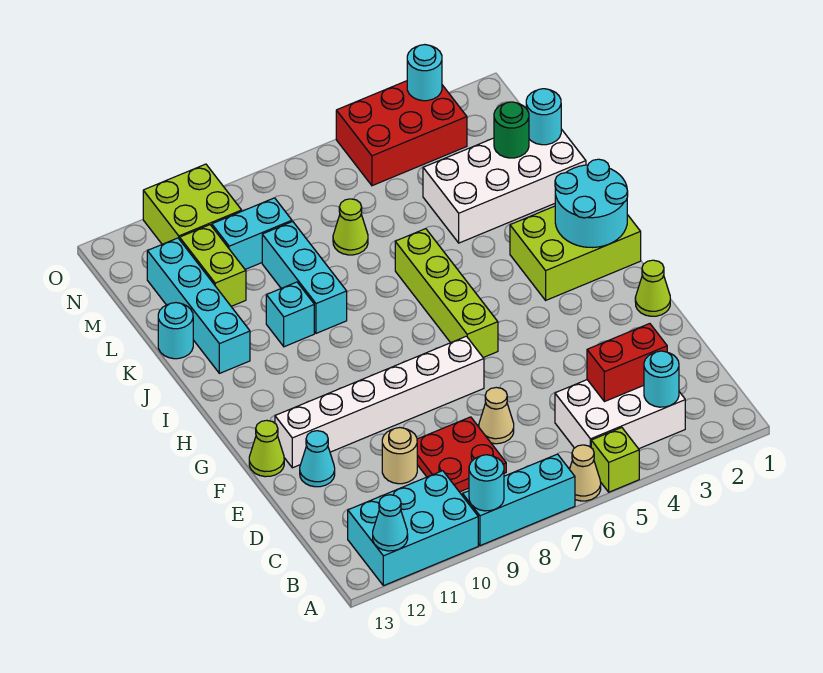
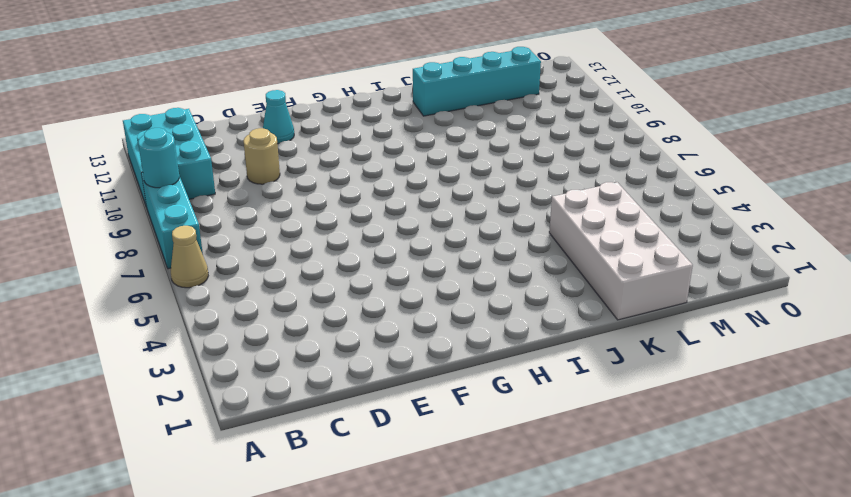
none -> lime brick A5 level 1
none -> white brick B3:C5 level 1
none -> red plate C8:D9 level 1
none -> tan cone D7 level 1

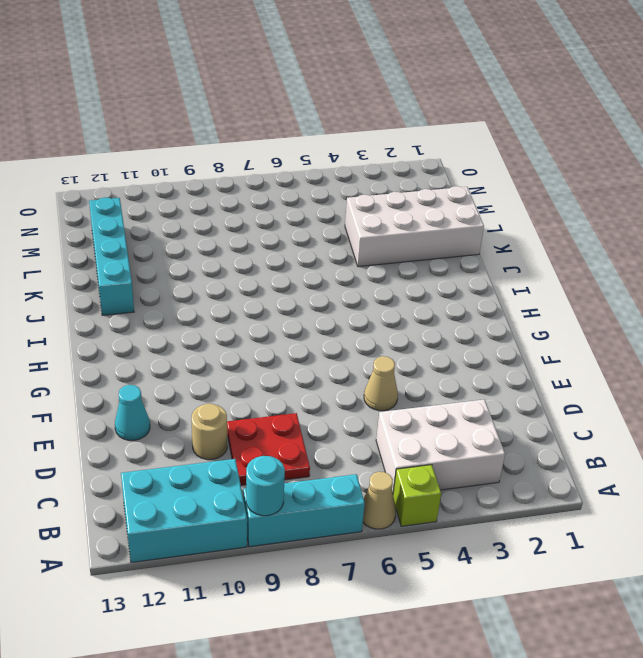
tan cone E5 level 1 -> tan cone D7 level 1
none -> lime cone F1 level 1
none -> white brick F7:F12 level 1
none -> lime cone F13 level 1
none -> lime brick G6:J6 level 1

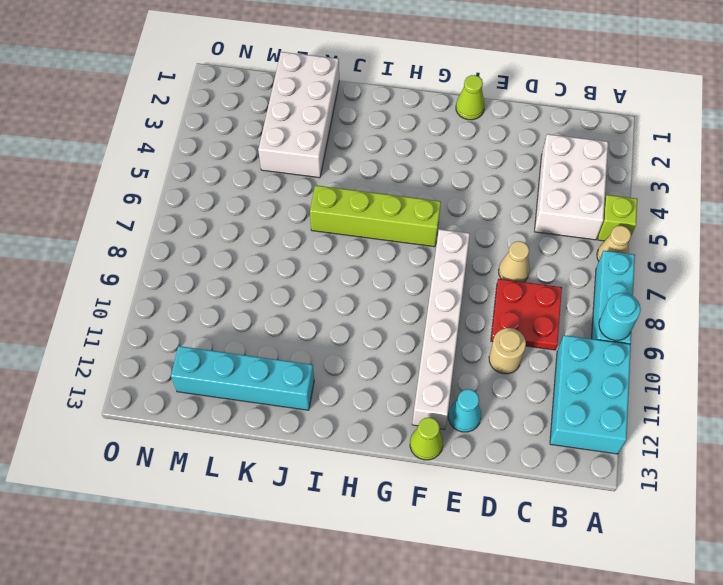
none -> lime brick H1:I3 level 1
none -> cyan brick J9:L9 level 1
none -> cyan brick J10 level 1
none -> cyan round brick K13 level 1

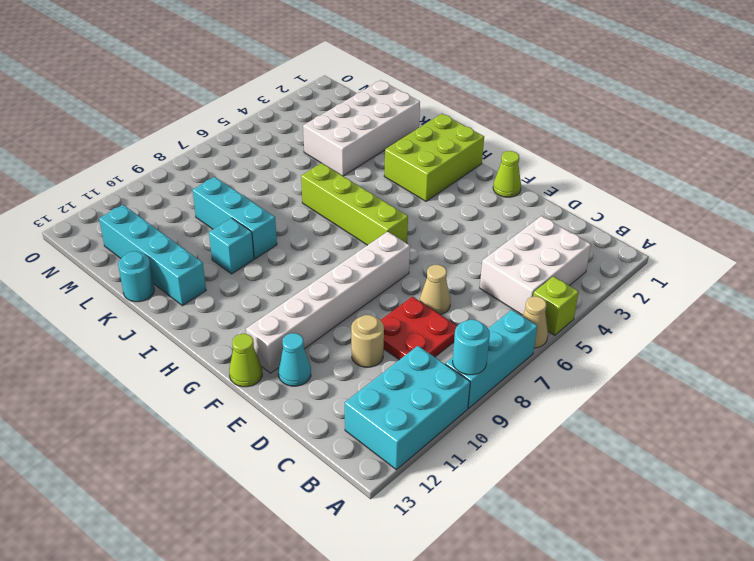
none -> lime cone L7 level 1
none -> lime brick L11:M11 level 1
none -> cyan brick M9:M10 level 1
none -> red brick N3:O5 level 1

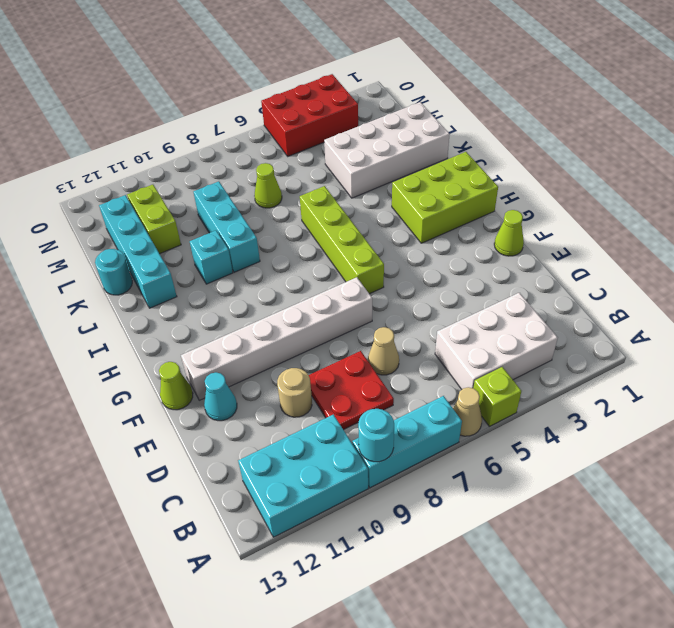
none -> cyan brick M9:M10 level 1
none -> lime brick N10:O11 level 1
none -> cyan cone A12 level 2
none -> cyan round brick B3 level 2

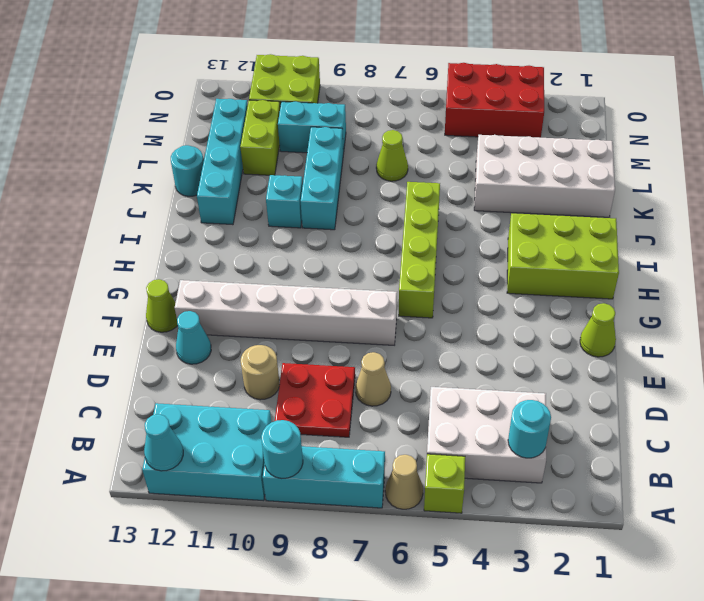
none -> red brick C3:C4 level 2
none -> cyan round brick H1:I2 level 2
none -> cyan round brick L1 level 2
none -> green round brick L2 level 2

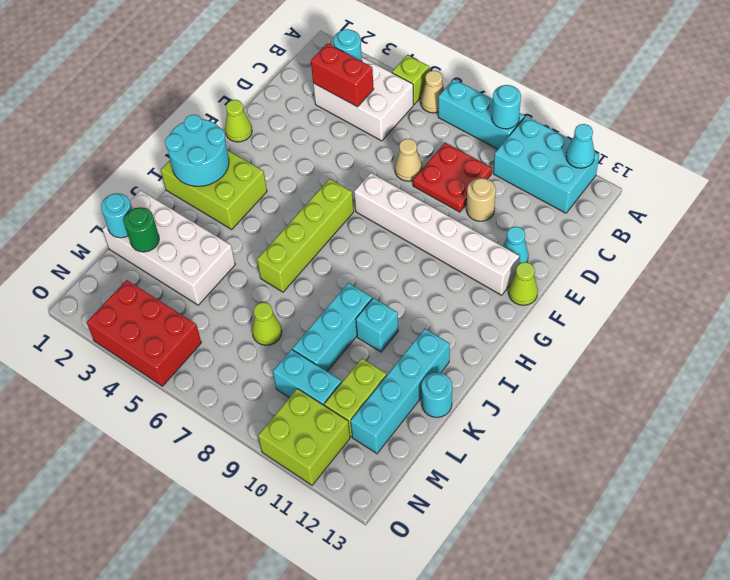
none -> cyan round brick O3 level 2

